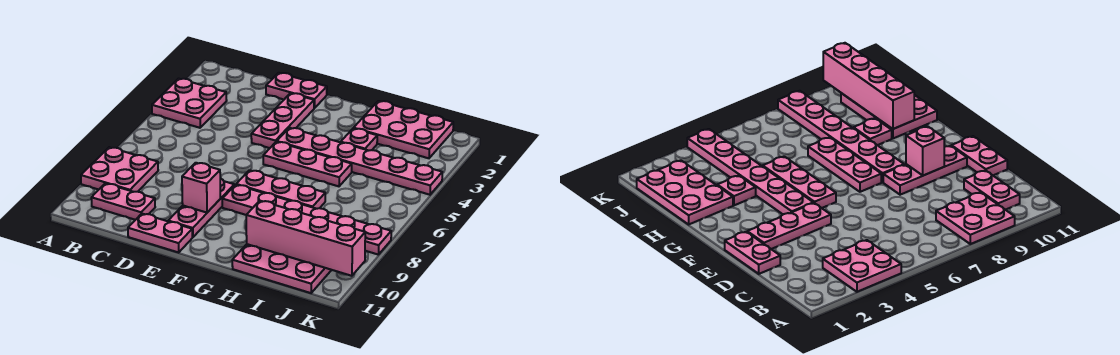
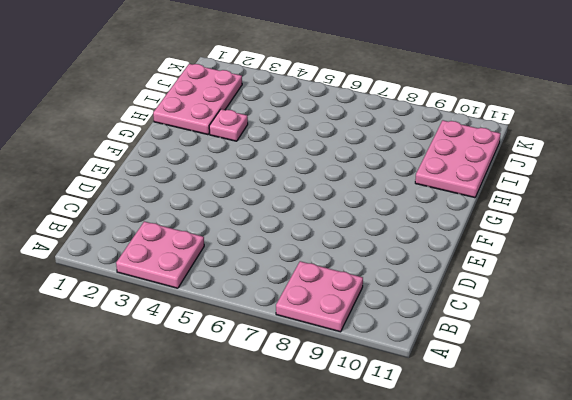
none -> pink plate B10:C10 level 1
none -> pink plate D1:E1 level 1
none -> pink plate D11:E11 level 1

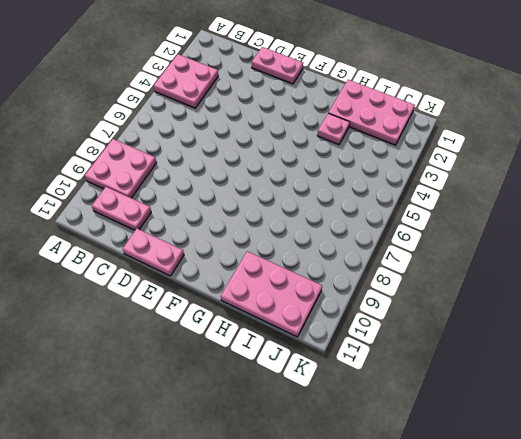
none -> pink plate E2:E4 level 1
none -> pink plate E8:E10 level 1
none -> pink plate F4:K4 level 1

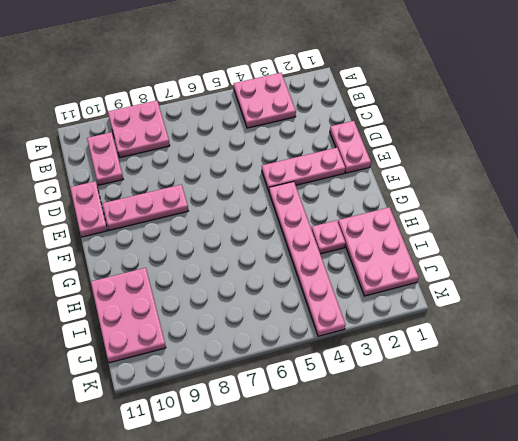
none -> pink plate F5:H5 level 1
none -> pink plate F7:H7 level 1
none -> pink plate F8:K8 level 1

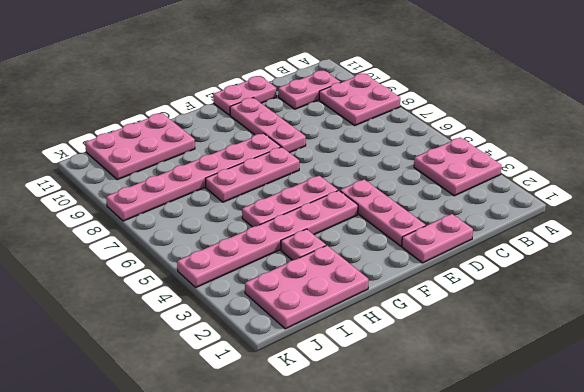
none -> pink plate H9 level 1
none -> pink brick E9 level 2
none -> pink brick H10:K10 level 2

